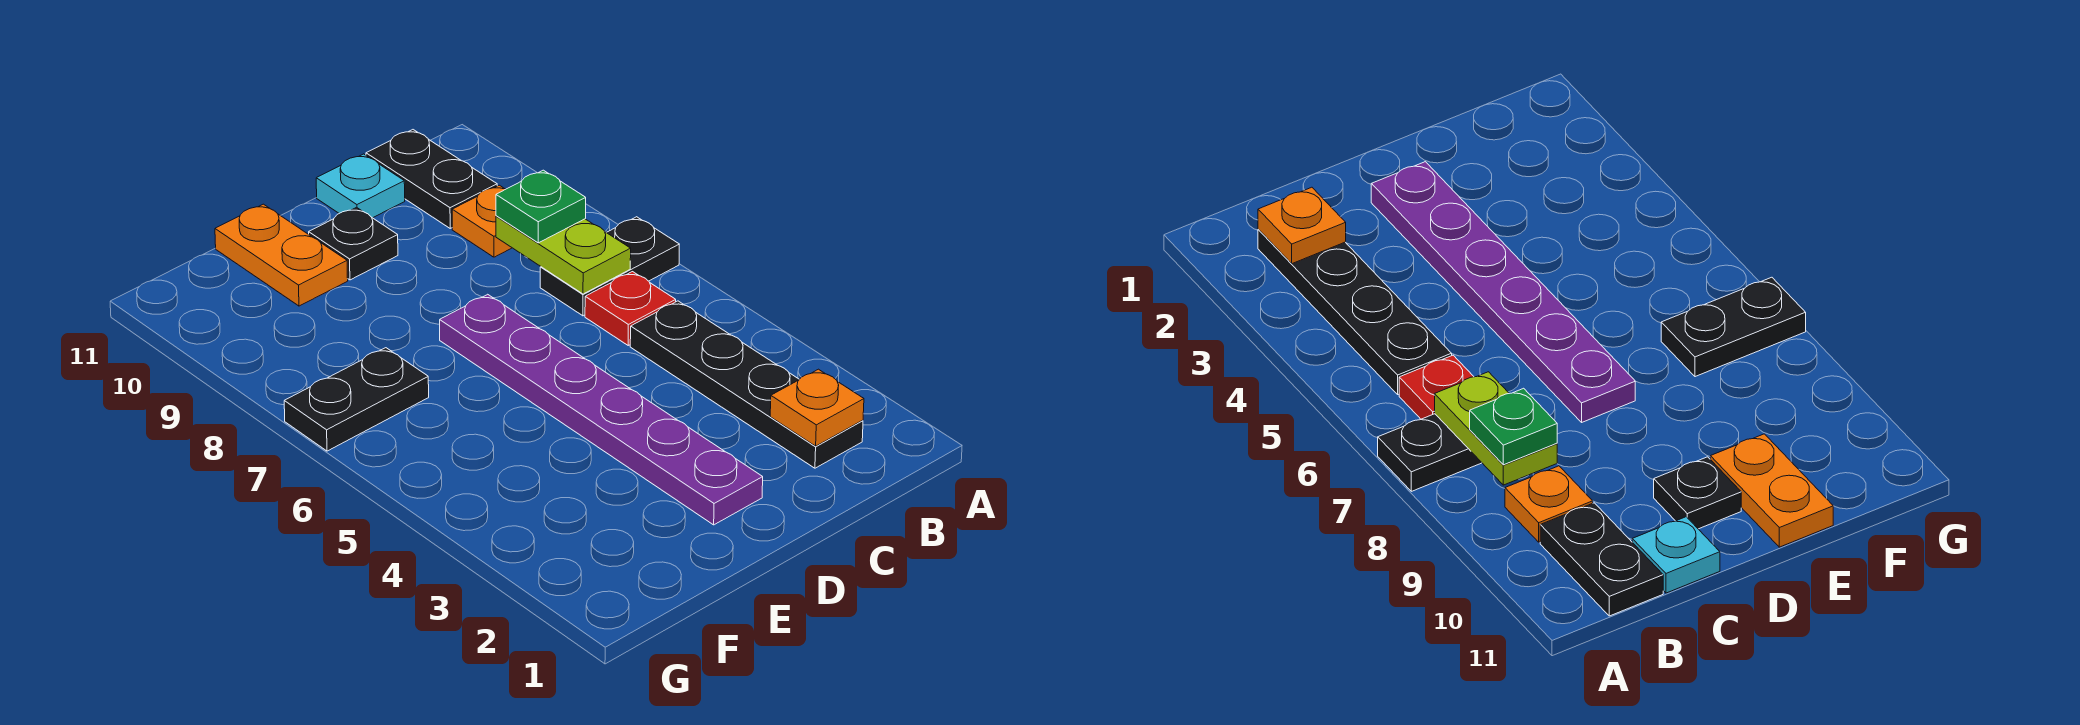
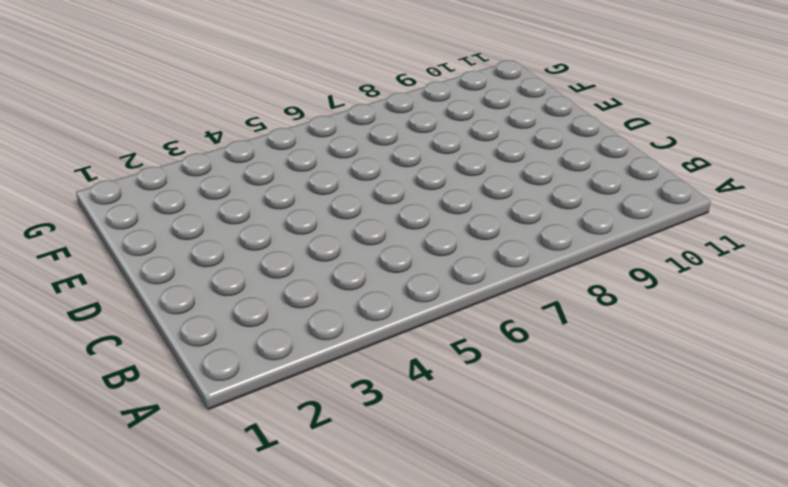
none -> black plate A7:B7 level 1
none -> black plate B2:B5 level 1
none -> red plate B6 level 1

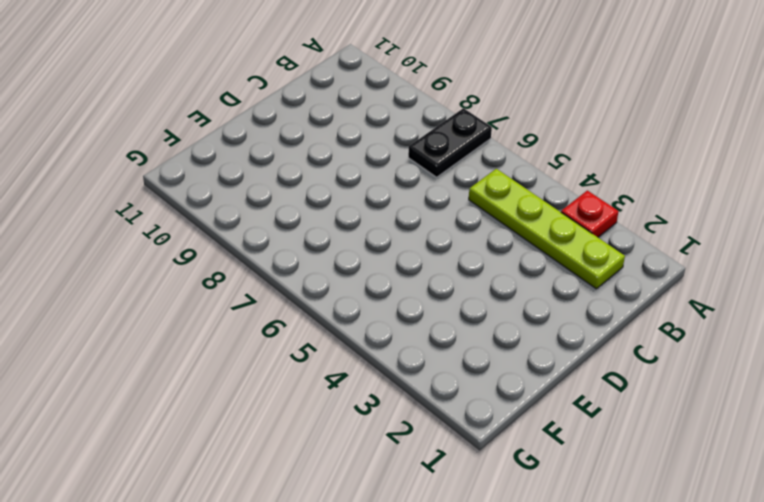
red plate A3 level 1 -> red plate B6 level 1
lime plate B2:B5 level 1 -> black plate B2:B5 level 1
none -> orange plate B9 level 1
none -> black plate B10:B11 level 1
none -> cyan plate C11 level 1

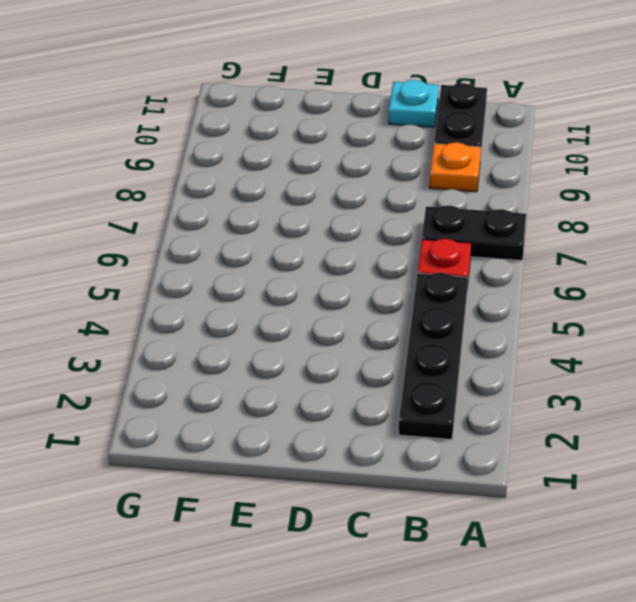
none -> purple plate D2:D7 level 1
none -> black plate D10 level 1
none -> orange plate E10:E11 level 1

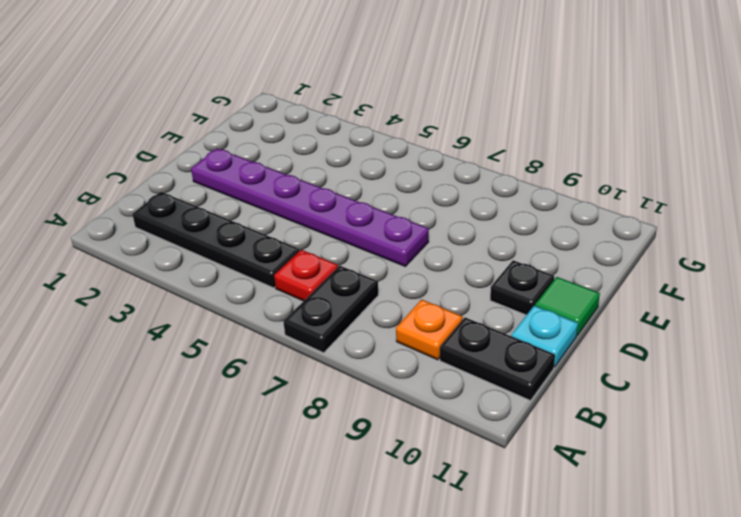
green tile D11 level 1 -> none
none -> orange plate E10:E11 level 1
none -> black plate F7:G7 level 1
none -> orange plate B2 level 2

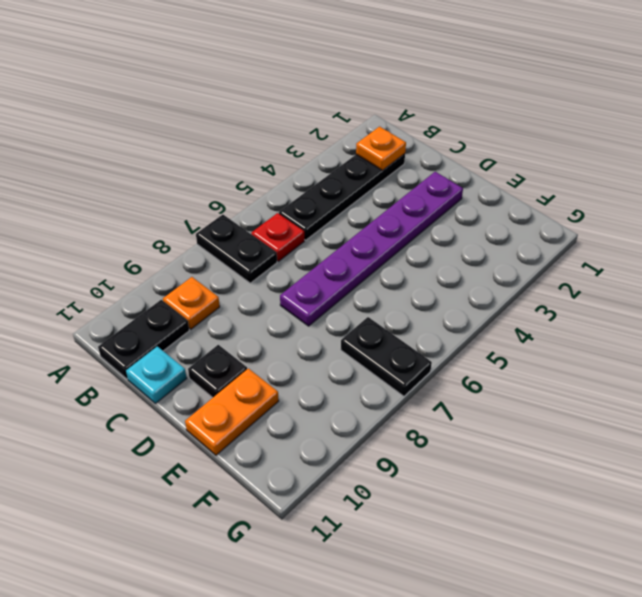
none -> lime plate B7:B8 level 2
none -> green plate B8 level 3

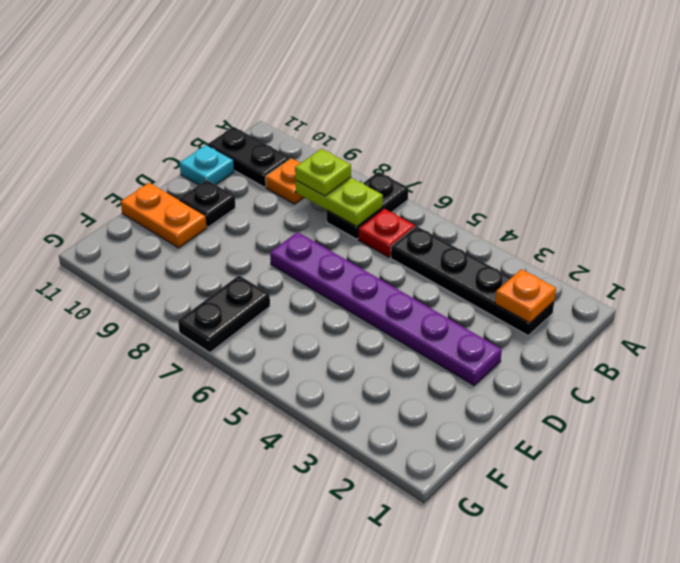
lime plate B8 level 3 -> green plate B8 level 3

